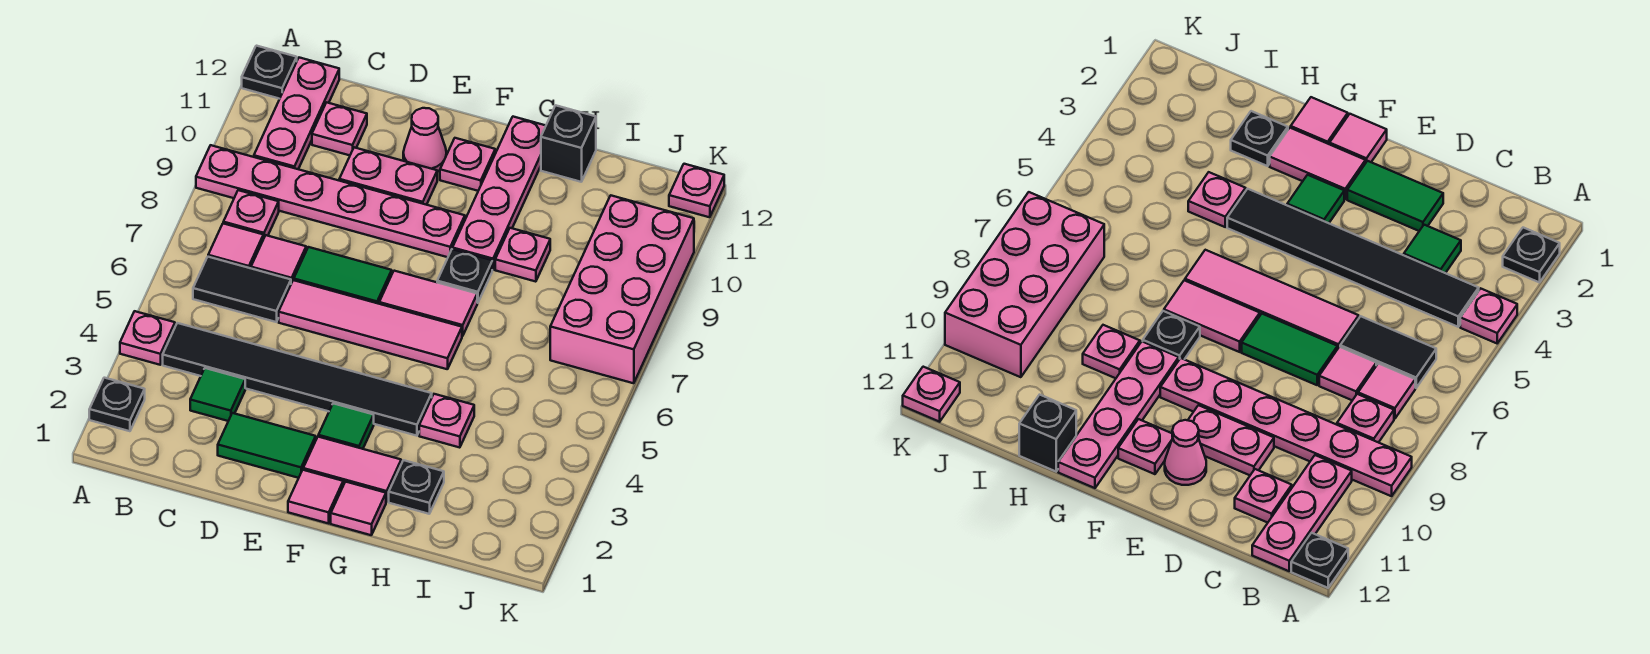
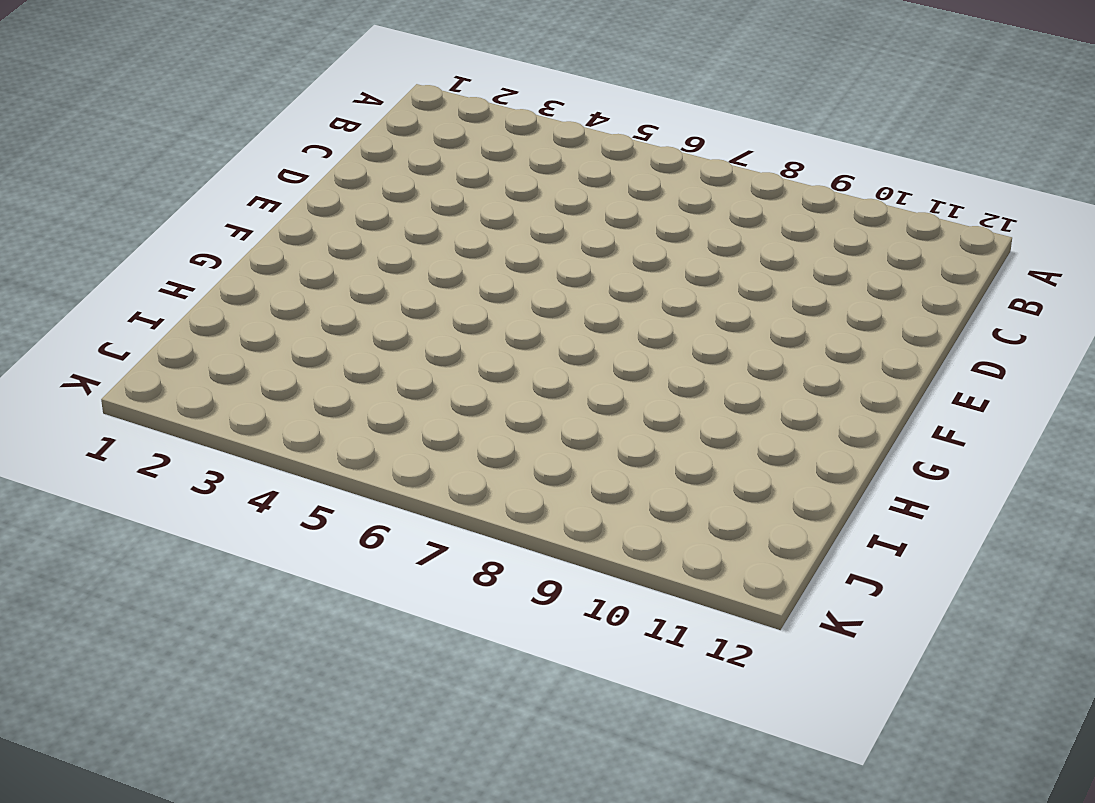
none -> black plate A2 level 1
none -> pink plate A4 level 1
none -> pink plate A9:F9 level 1
none -> black plate A12 level 1

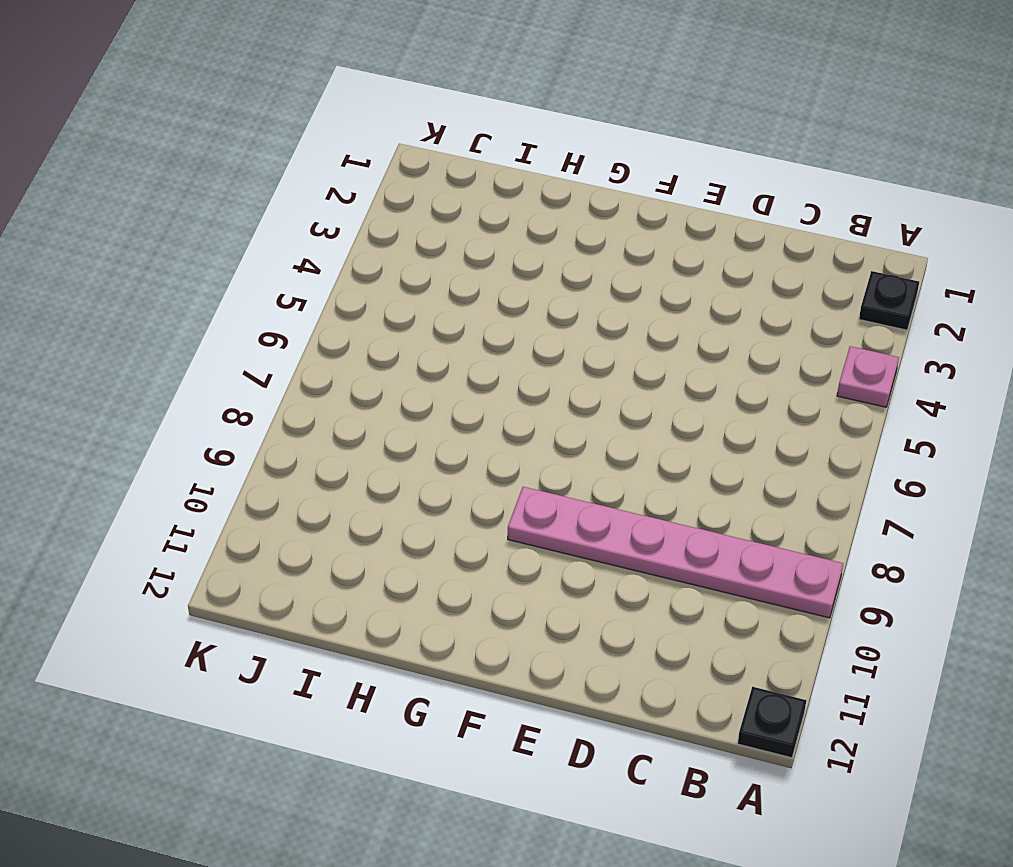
none -> black tile B4:G4 level 1
none -> black tile B6:C6 level 1
none -> pink tile B7 level 1
none -> pink plate B8 level 1

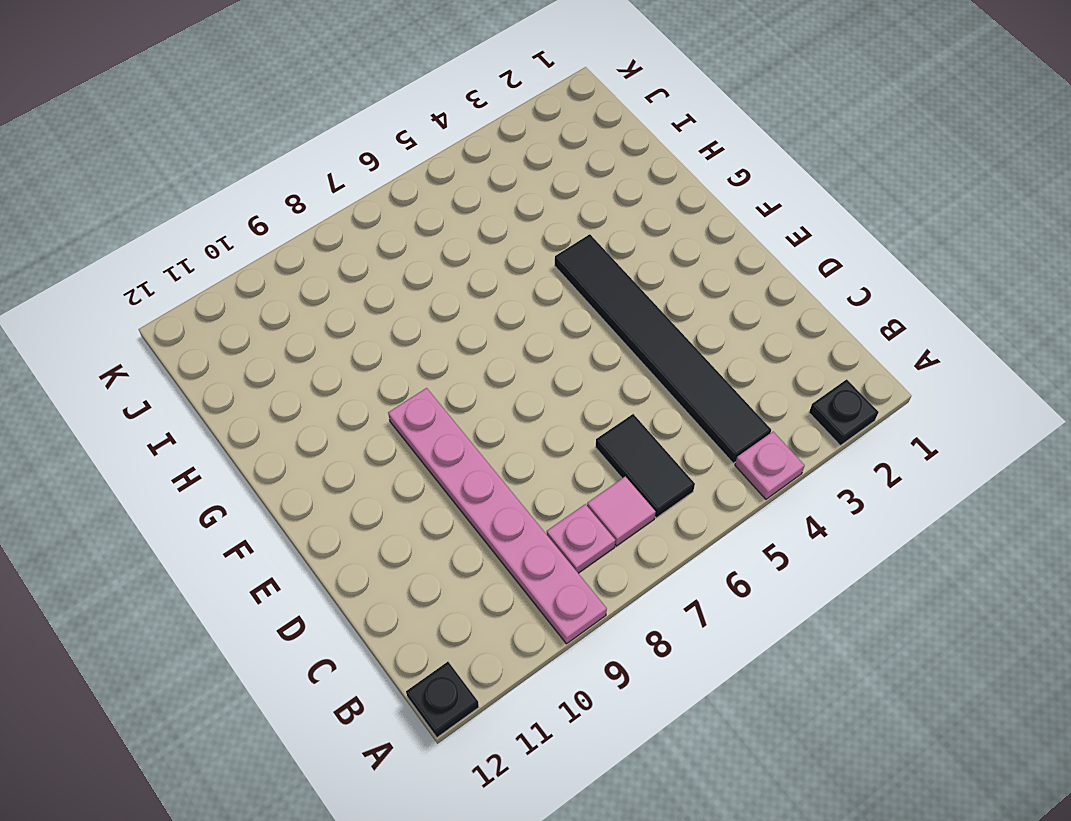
none -> pink plate B10:B12 level 1
none -> green tile C3 level 1
none -> pink tile C7 level 1
none -> pink plate C11 level 1

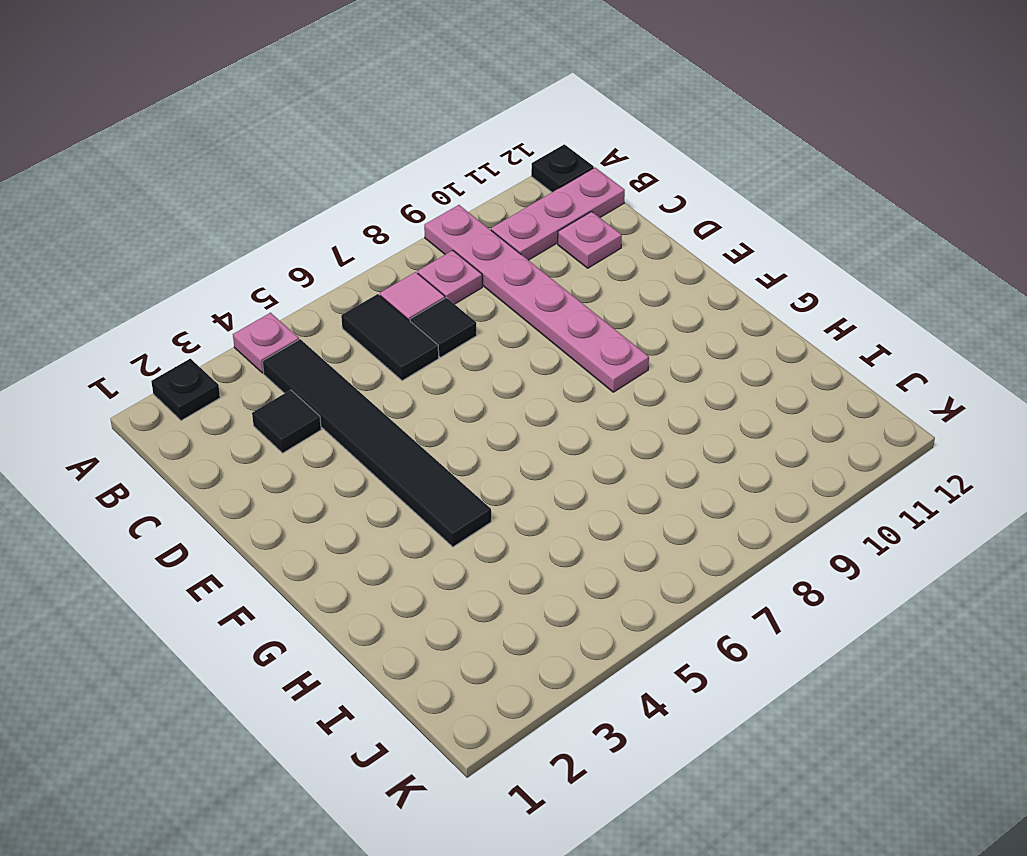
black tile C3 level 1 -> green tile C3 level 1
black tile C7 level 1 -> pink tile C7 level 1
none -> green tile D2:E2 level 1
none -> pink tile D6:G6 level 1
none -> green tile D7:E7 level 1
none -> pink plate D10:E10 level 1

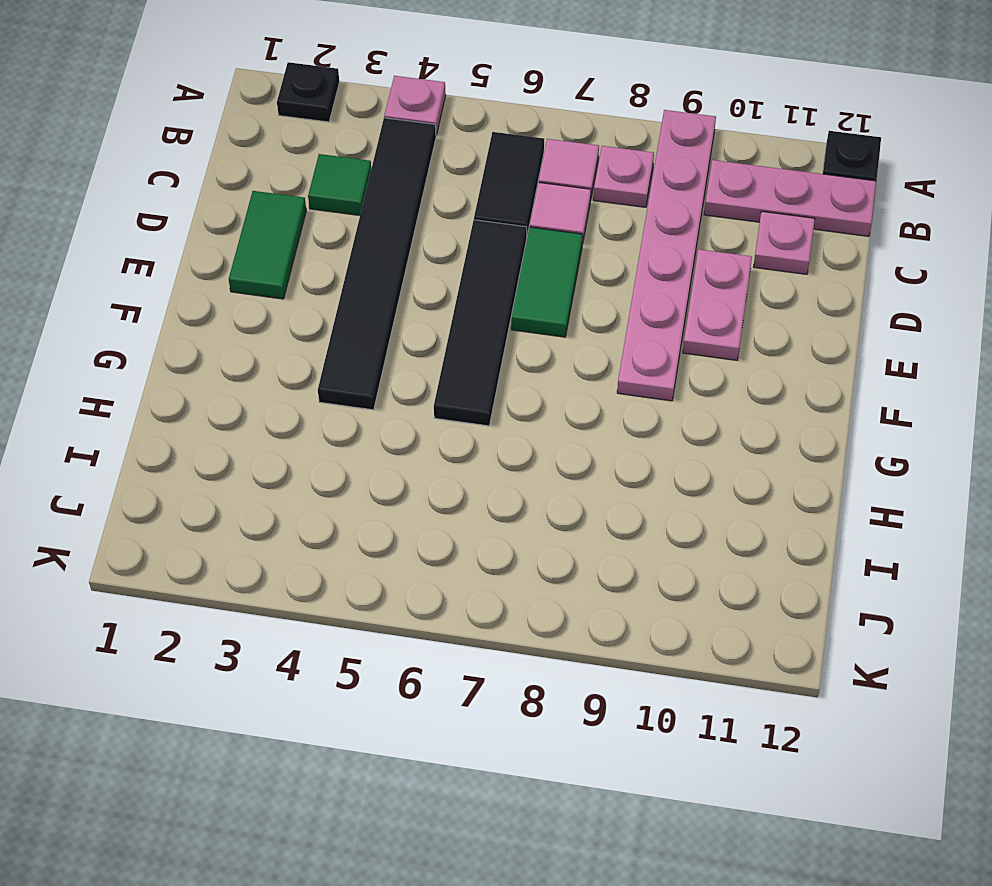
black tile D6:G6 level 1 -> pink tile D6:G6 level 1
none -> pink cone E11 level 1
none -> pink tile F1 level 1
none -> pink tile F2:G2 level 1
none -> green tile F3 level 1

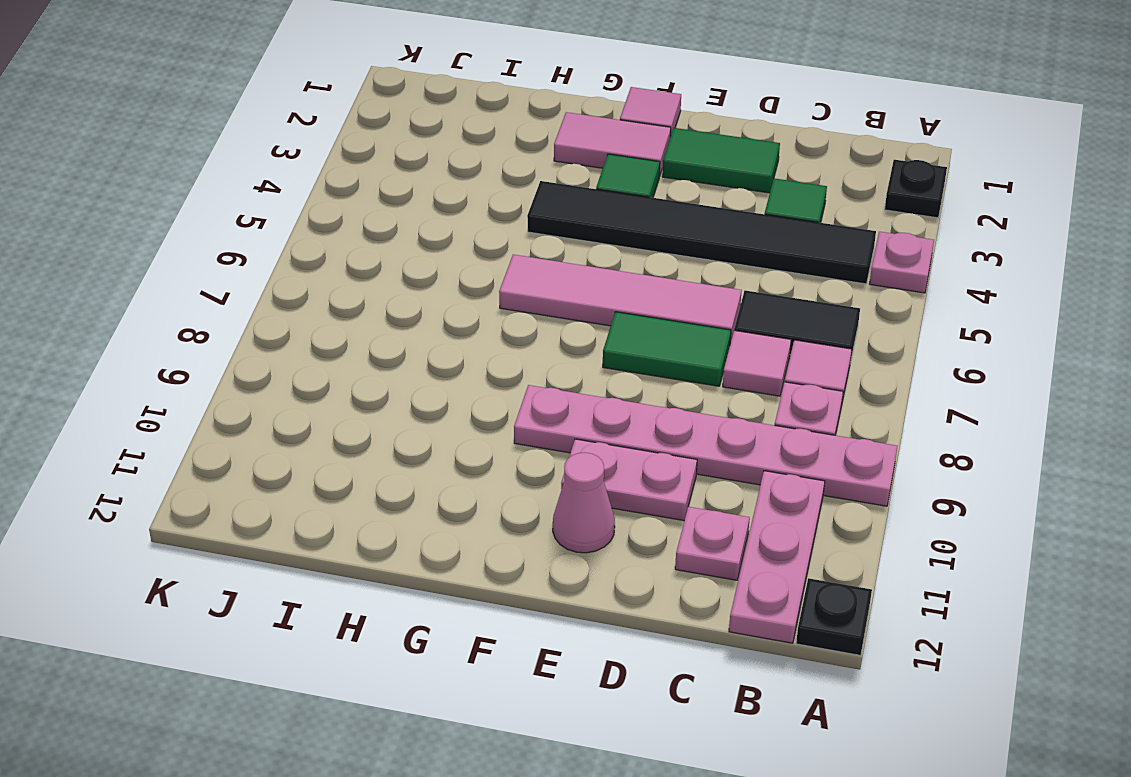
none -> pink tile F7:G7 level 1
none -> pink plate F11 level 1
none -> pink tile G1 level 1
none -> black plate G8 level 1

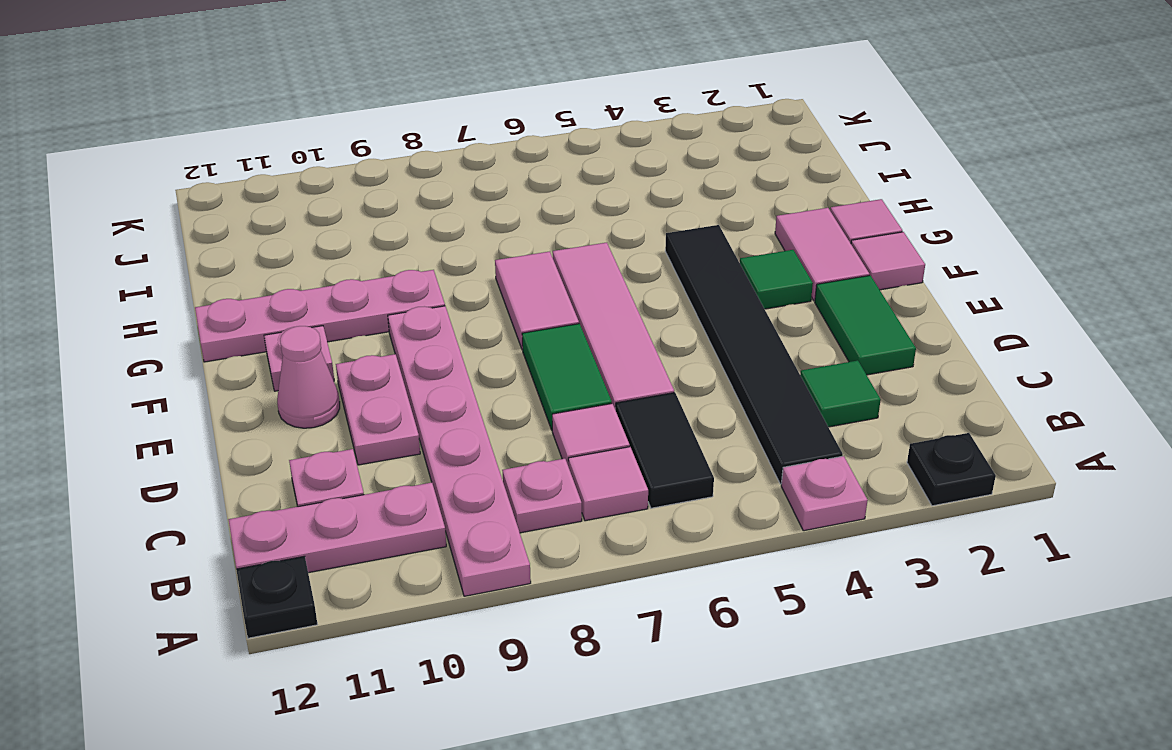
none -> black plate G8 level 1
none -> black plate H2 level 1
none -> pink plate H4 level 1
none -> pink plate H9 level 1

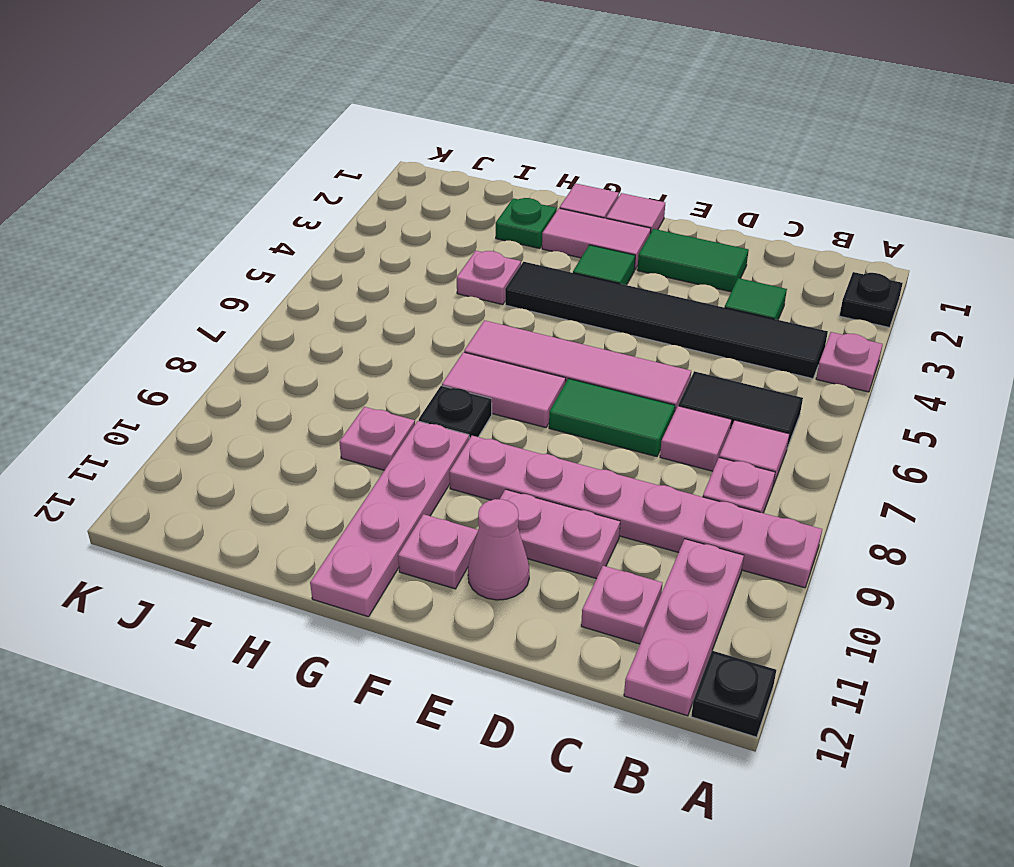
green plate H2 level 1 -> black plate H2 level 1
none -> black brick H12 level 1
none -> pink brick J7:K10 level 1
none -> pink plate K12 level 1

